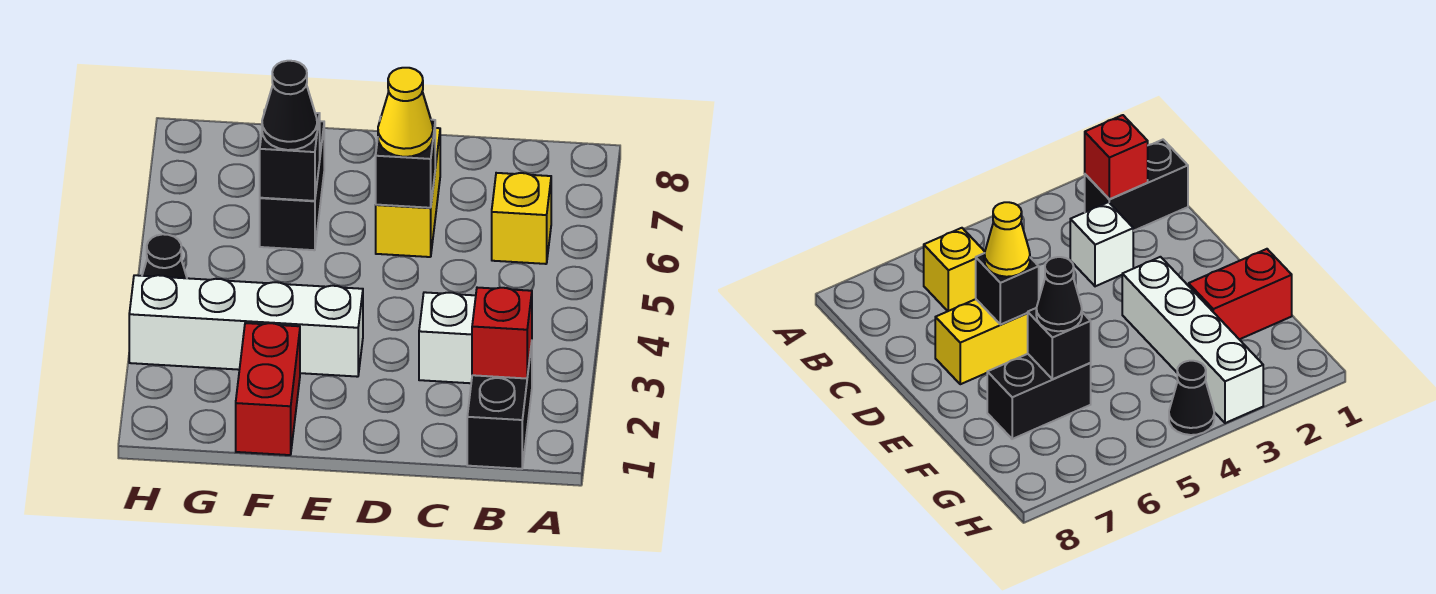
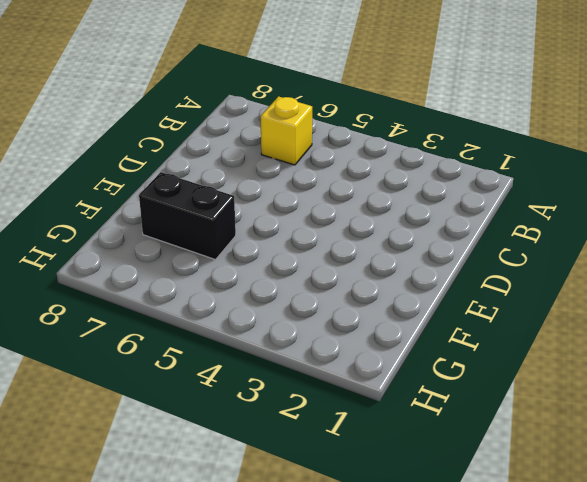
none -> black brick B1:B2 level 1
none -> white brick C3 level 1
none -> yellow brick D6:D7 level 1

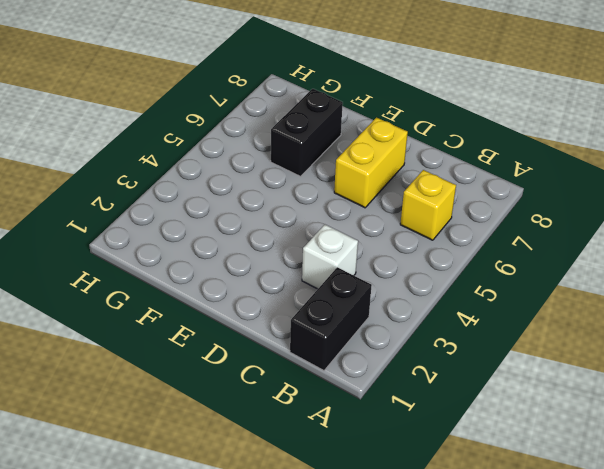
none -> white brick E3:H3 level 1
none -> red brick F1:F2 level 1
none -> black cone H4 level 1

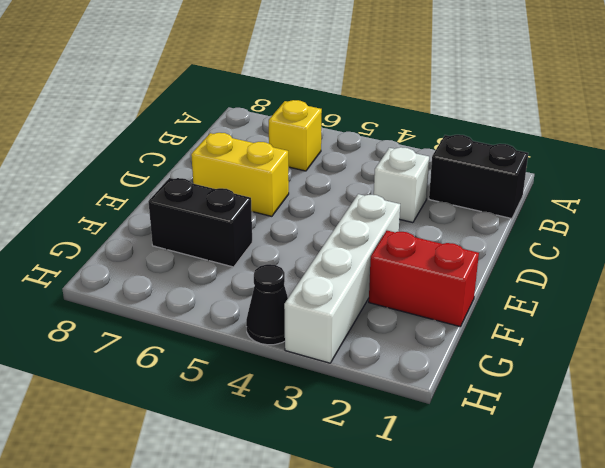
none -> red brick B2 level 2
none -> black brick D6 level 2
none -> black brick F6 level 2

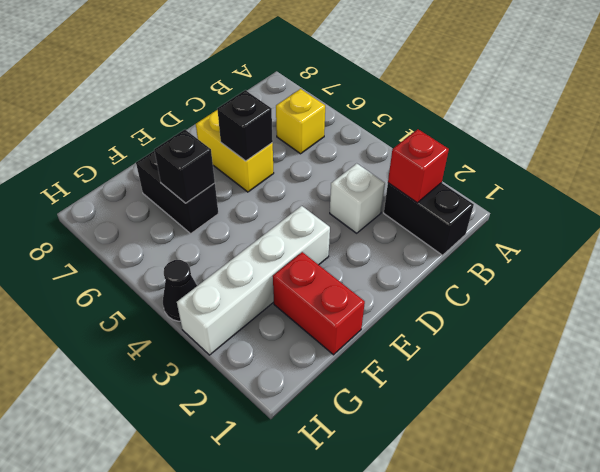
none -> yellow cone D6 level 3
none -> black cone F6 level 3

